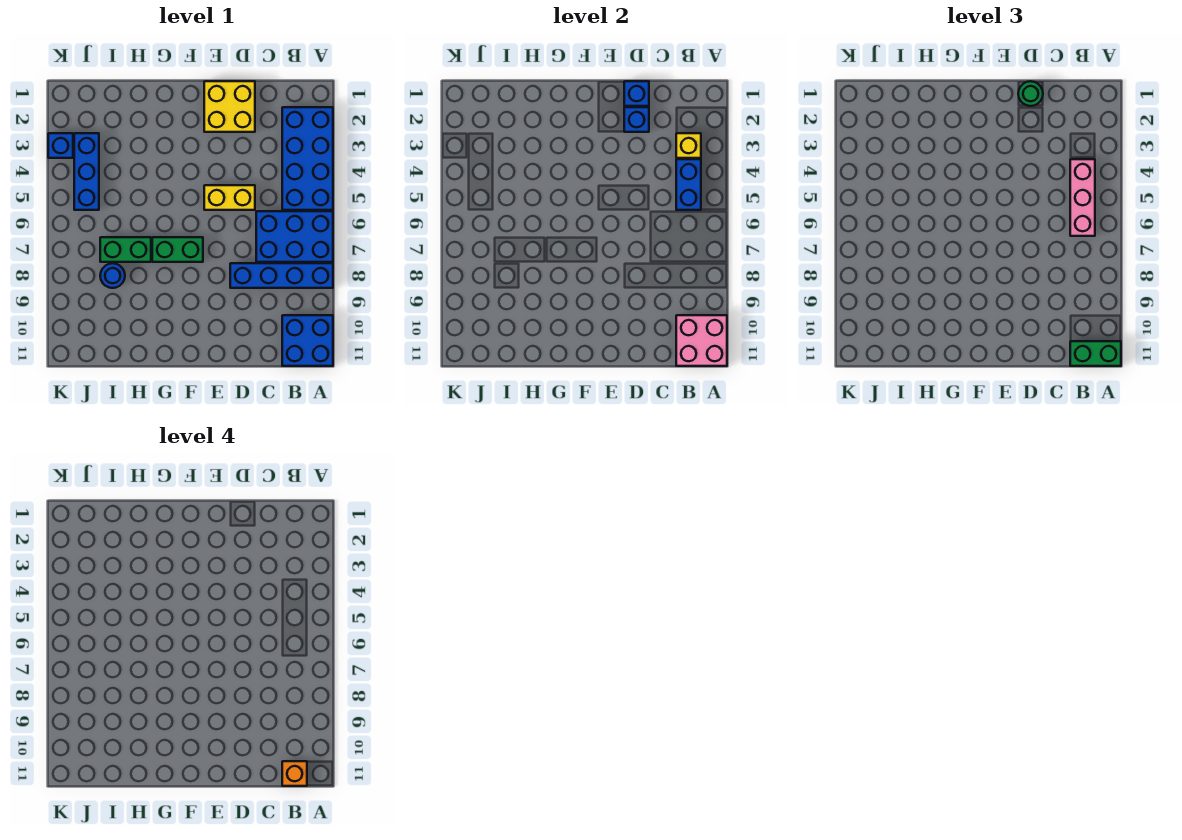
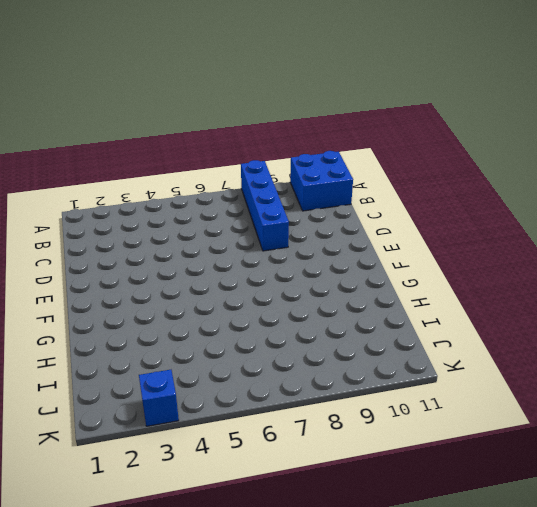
none -> blue brick A2:B5 level 1
none -> blue brick A6:C7 level 1
none -> yellow brick D1:E2 level 1

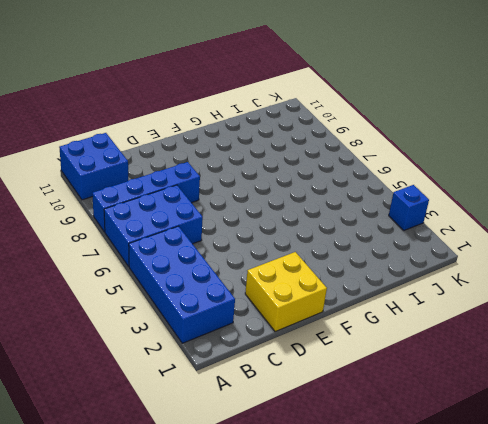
none -> yellow brick D5:E5 level 1
none -> green brick F7:G7 level 1
none -> green brick H7:I7 level 1

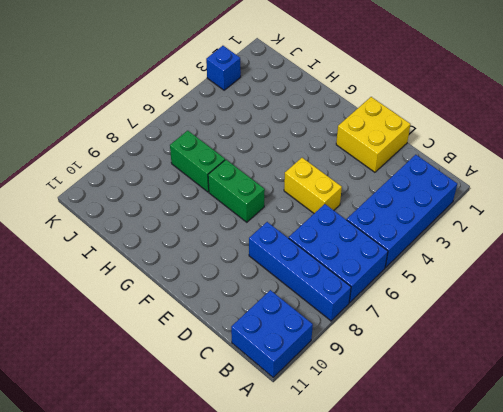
none -> blue round brick I8 level 1
none -> blue brick J3:J5 level 1
none -> pink brick A10:B11 level 2

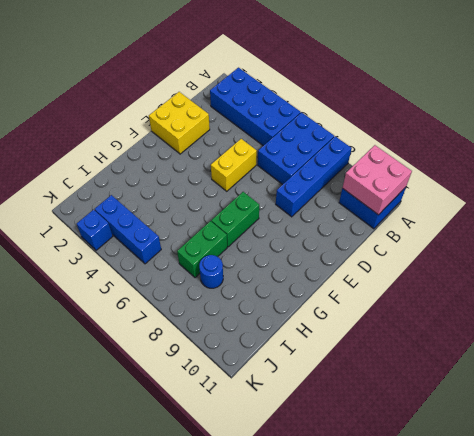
none -> yellow brick B3 level 2
none -> blue brick B4:B5 level 2
none -> blue brick D1 level 2

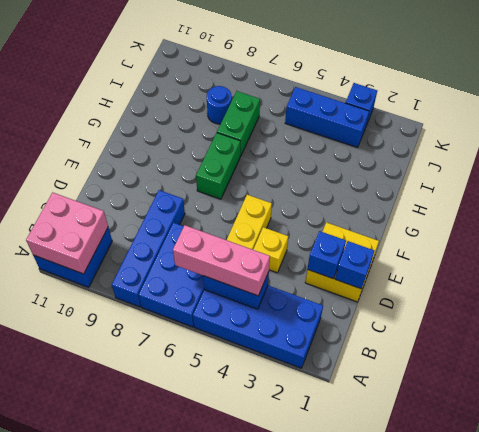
yellow brick D4 level 1 -> yellow brick B3 level 2
none -> green brick A11:B11 level 3
none -> green round brick D1 level 3
none -> orange brick B11 level 4

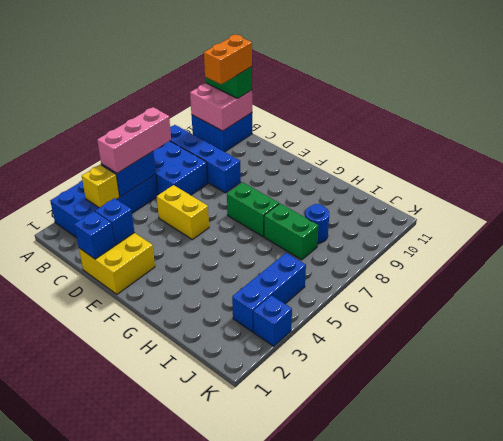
orange brick B10:B11 level 4 -> orange brick B11 level 4
none -> green round brick D1 level 3

